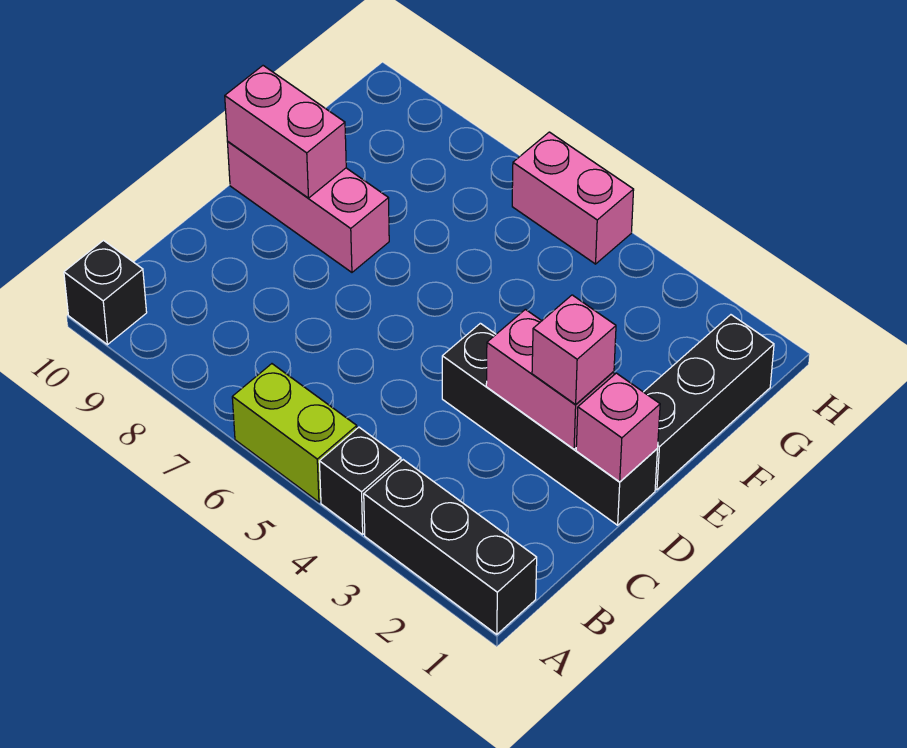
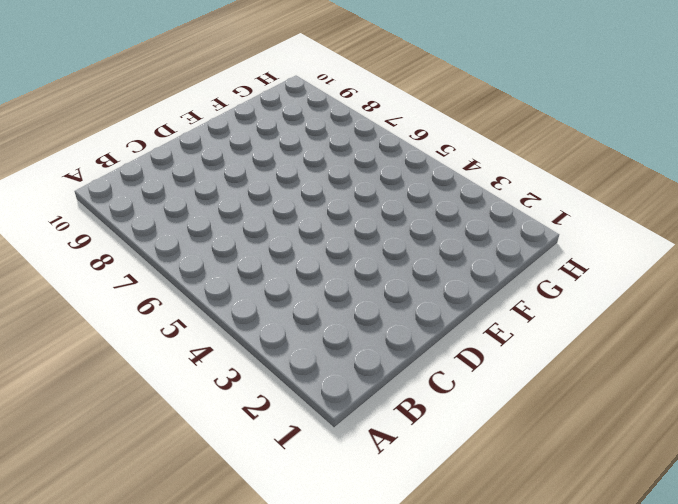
none -> black brick A1:A3 level 1
none -> black brick A4 level 1
none -> lime brick A5:A6 level 1

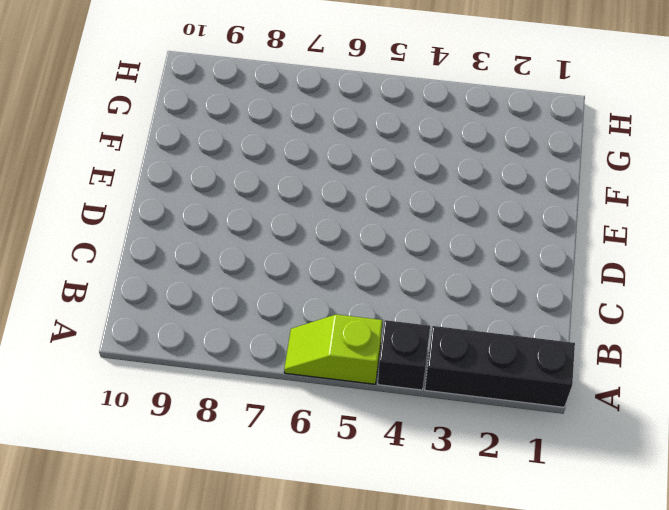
lime slope A5:A6 level 1 top 5 -> lime brick A5:A6 level 1
none -> black brick A10 level 1
none -> black brick D1:D4 level 1
none -> black brick E1:G1 level 1

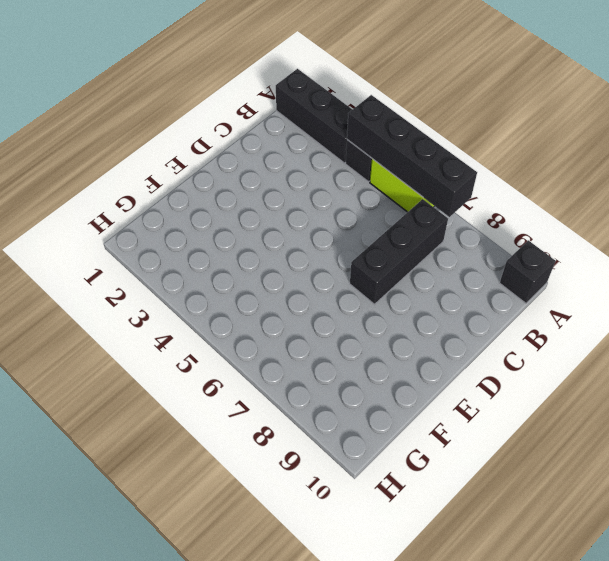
black brick A4:A7 level 2 -> black brick D1:D4 level 1
black brick B7:D7 level 1 -> black brick E1:G1 level 1
none -> pink brick E8:E10 level 1
none -> pink brick H5:H6 level 1
none -> pink brick D1 level 2

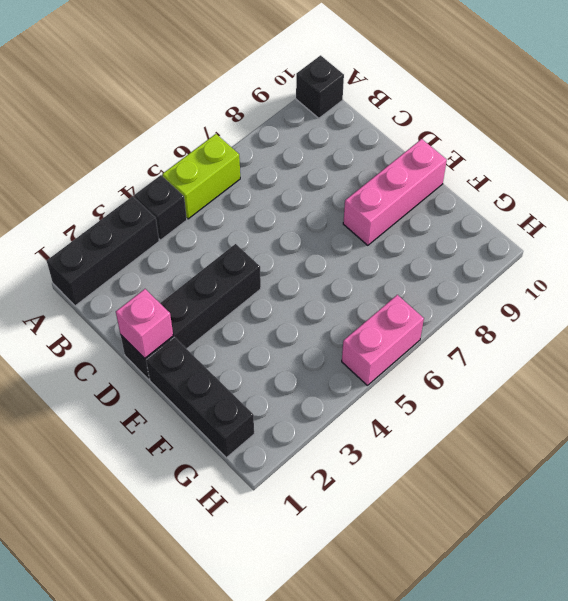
none -> pink brick D2:D3 level 2
none -> pink brick E9:E10 level 2
none -> pink brick D2 level 3

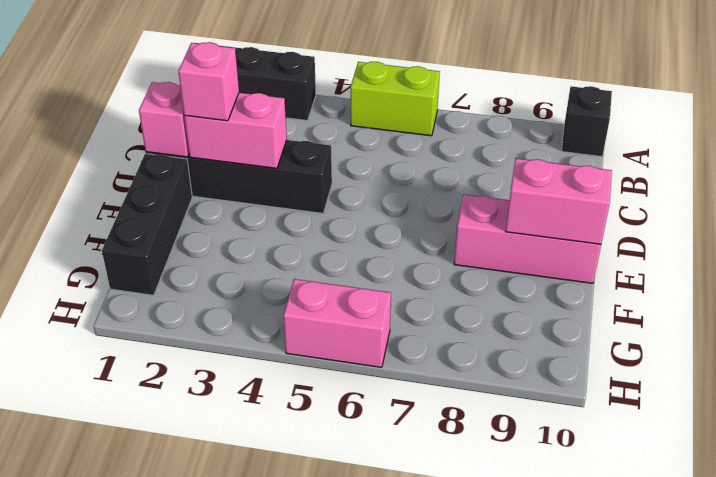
none -> black brick A4 level 1

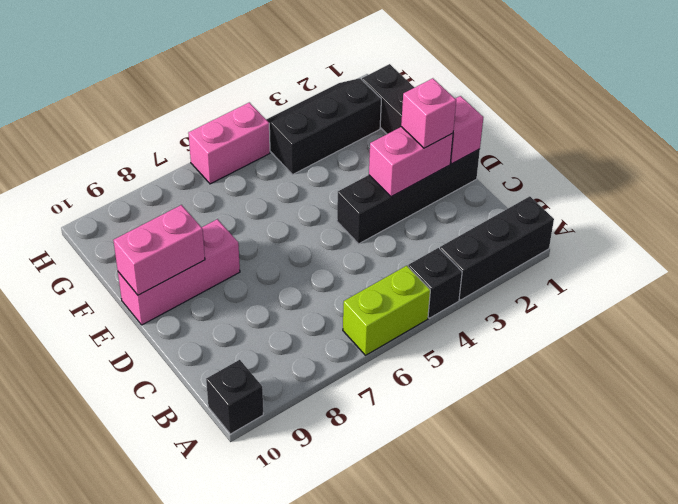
black slope G2:H4 level 1 top G -> none

